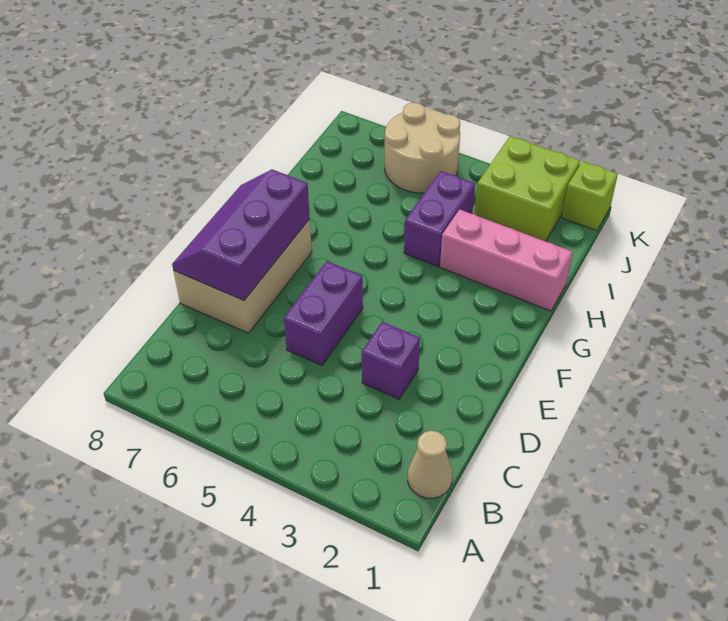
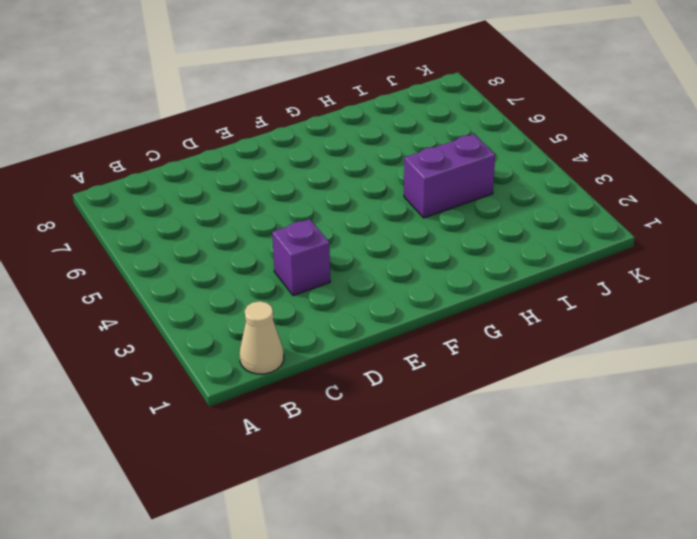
none -> purple brick D5:E5 level 1
none -> tan brick D7:F8 level 1

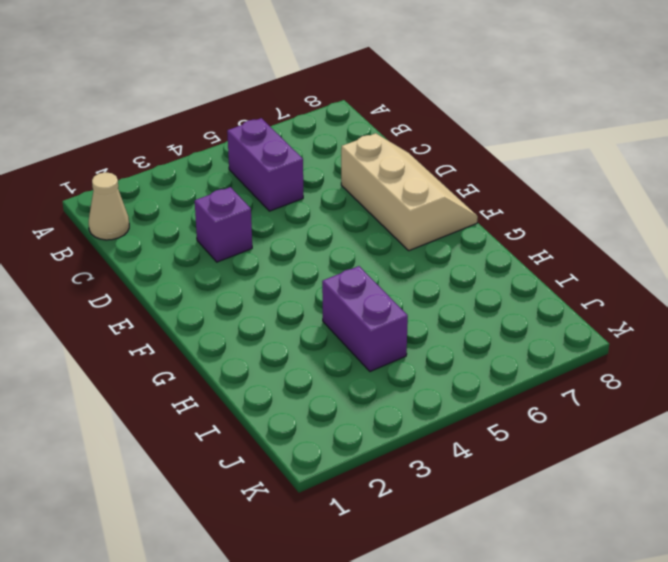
purple brick B5:C5 level 1 -> purple brick D5:E5 level 1
tan slope D7:F8 level 1 top 7 -> tan brick D7:F8 level 1
none -> pink brick H1:H3 level 1
none -> lime brick J2:K3 level 1

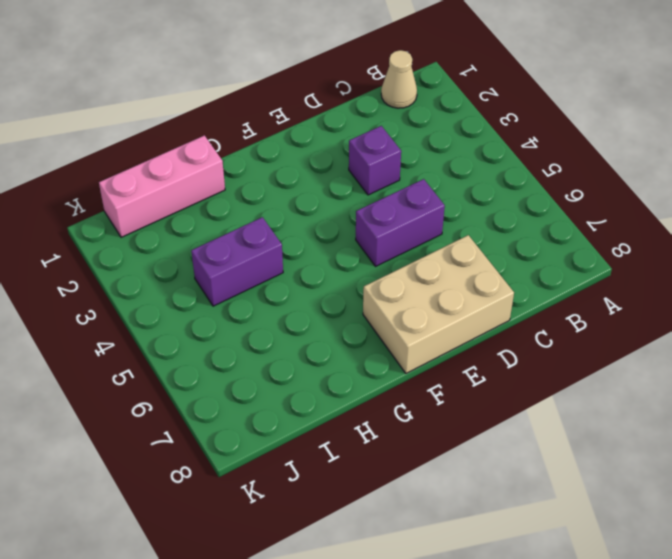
pink brick H1:J1 level 1 -> pink brick H1:H3 level 1
none -> lime brick J2:K3 level 1
none -> tan round brick J5:K6 level 1

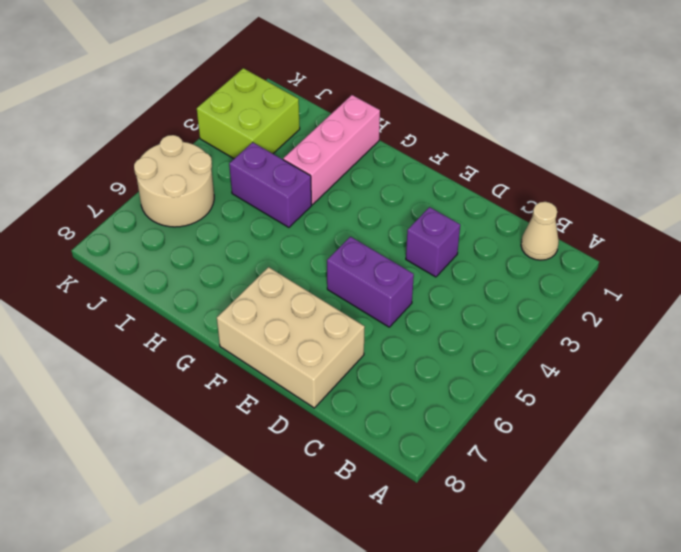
none -> lime brick K1 level 1
none -> purple slope D7:F8 level 2 top 7

